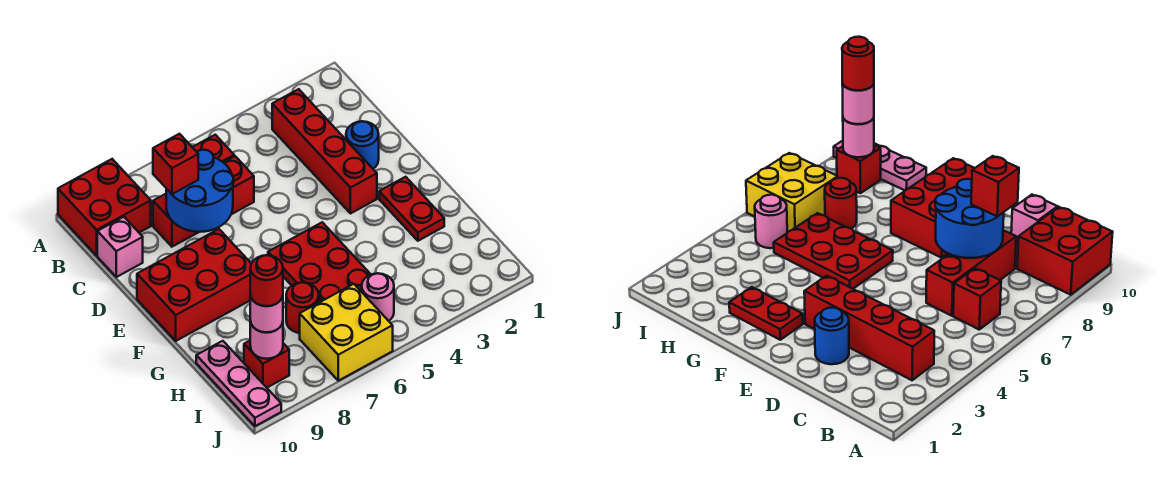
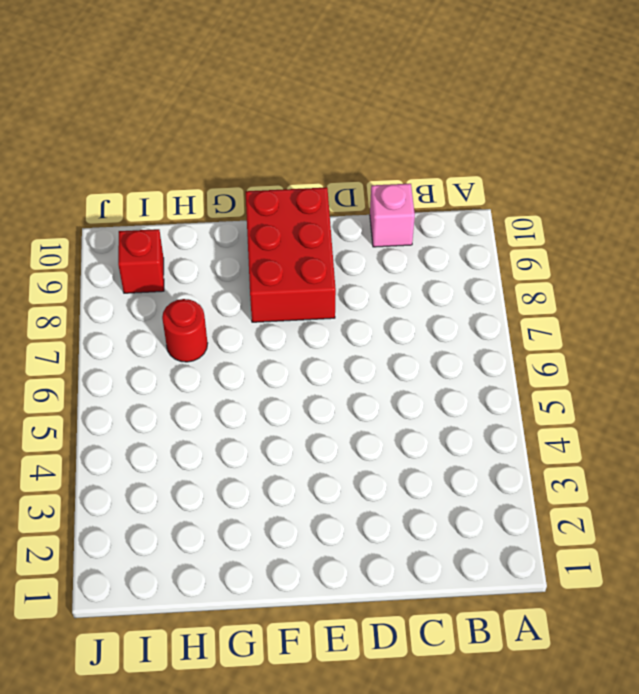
none -> red brick A9:B10 level 1
none -> red brick B3:E3 level 1
none -> red brick B6 level 1

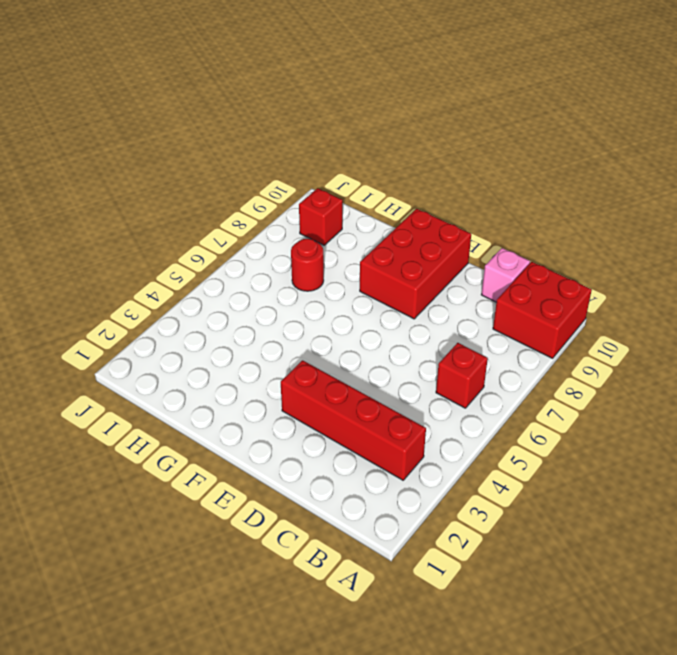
none -> red brick C6:C8 level 1
none -> blue round brick D2 level 1
none -> red plate F2:G2 level 1

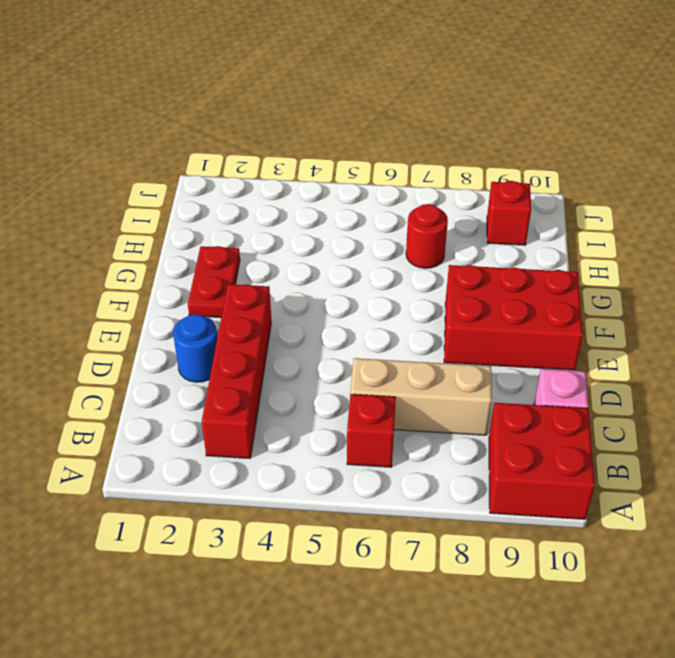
tan brick C6:C8 level 1 -> red brick C6:C8 level 1
none -> red plate F5:H6 level 1
none -> pink plate H10:J10 level 1
none -> pink round brick I5 level 1

